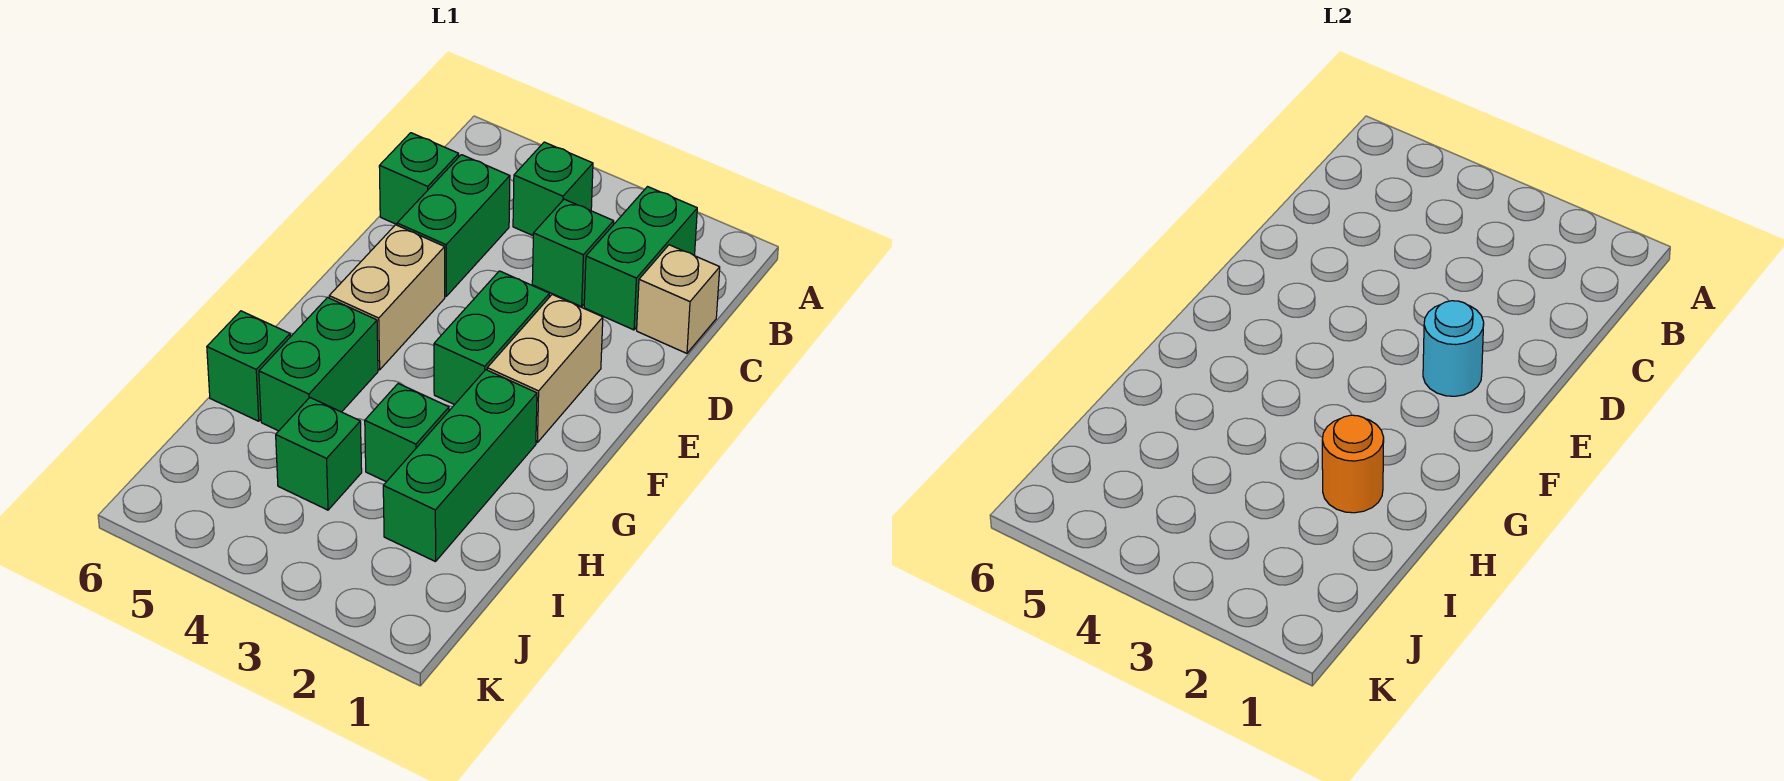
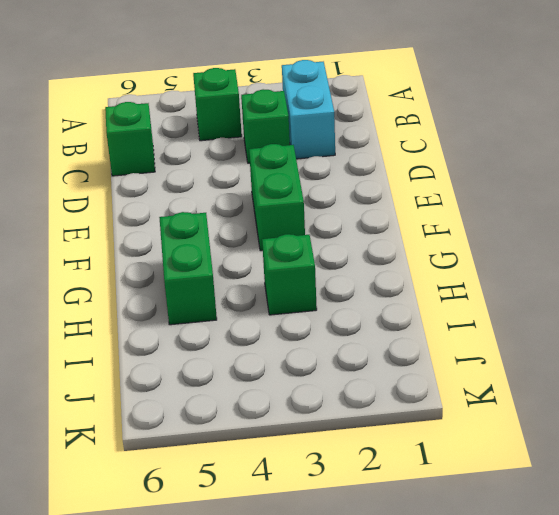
cyan brick B2:C2 level 1 -> green brick B2:C2 level 1
none -> tan brick C1 level 1
none -> green brick C5:D5 level 1
none -> tan brick E2:F2 level 1

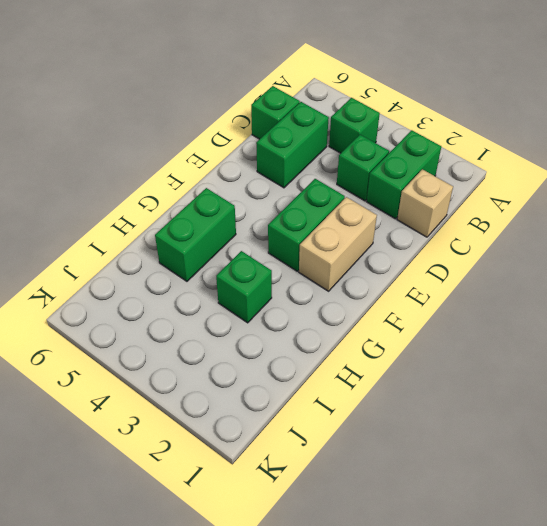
none -> tan brick E5:F5 level 1
none -> green brick G2:I2 level 1
none -> green brick H6 level 1

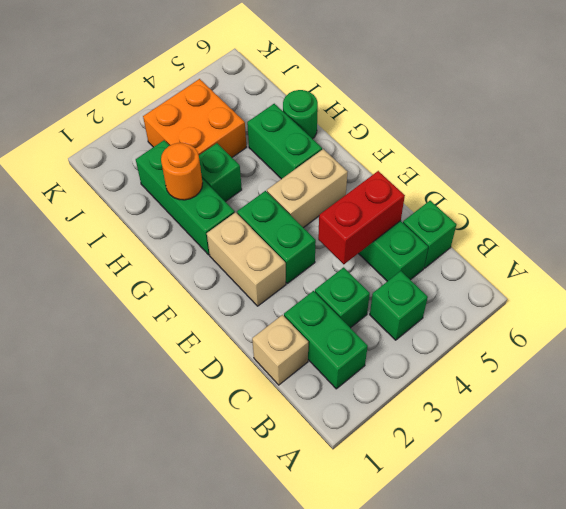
red brick D4:D5 level 2 -> none
tan brick F4:F5 level 1 -> tan brick E5:F5 level 1
green round brick H6 level 1 -> green brick H6 level 1
orange brick I3:J4 level 1 -> green brick I4 level 1
none -> cyan round brick E2 level 2

